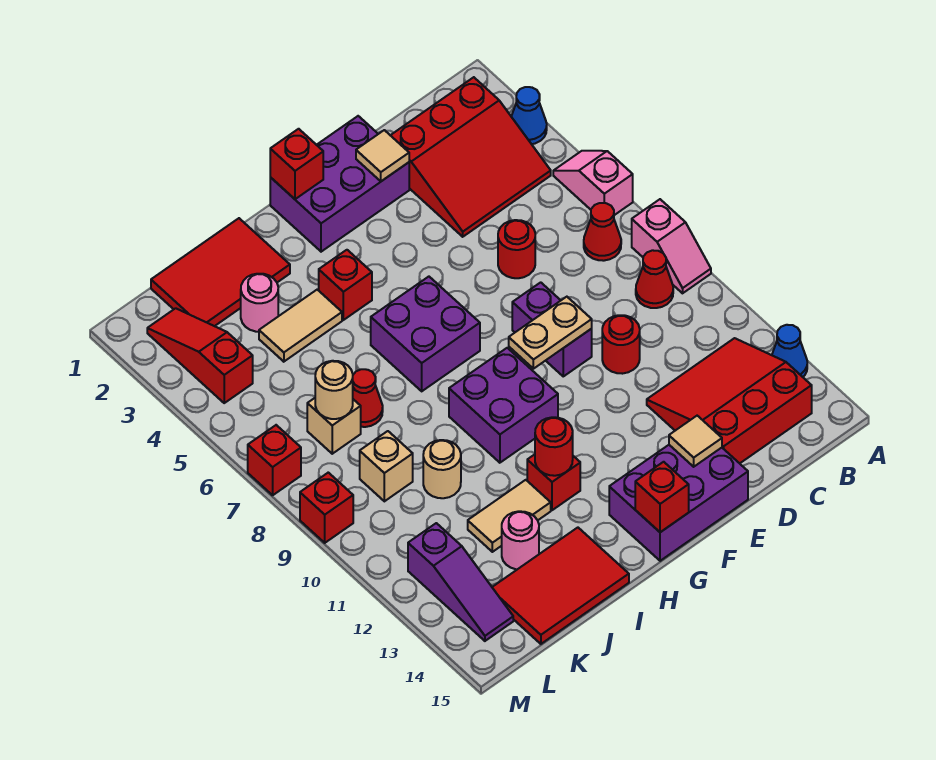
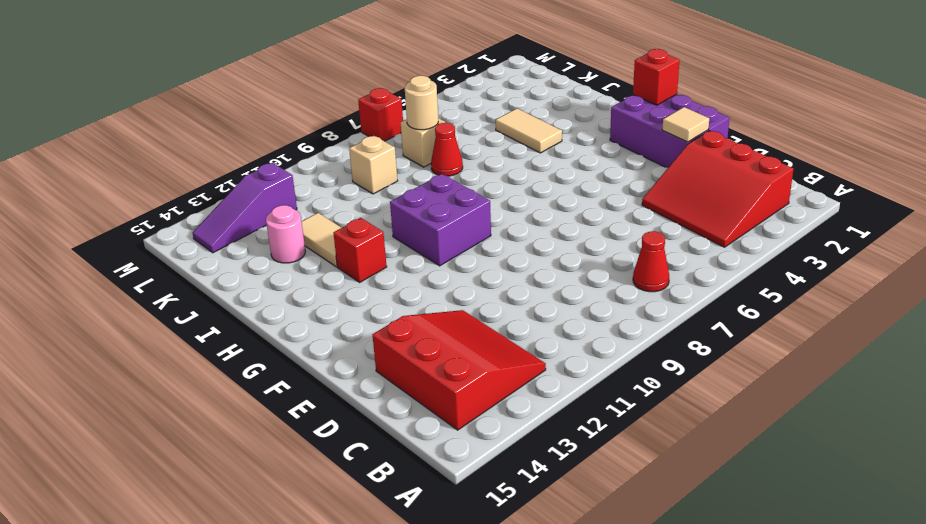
none -> blue cone A3 level 1
none -> pink slope A5:A6 level 1 top 6
none -> pink slope A8:A9 level 1 top 8
none -> blue cone A13 level 1

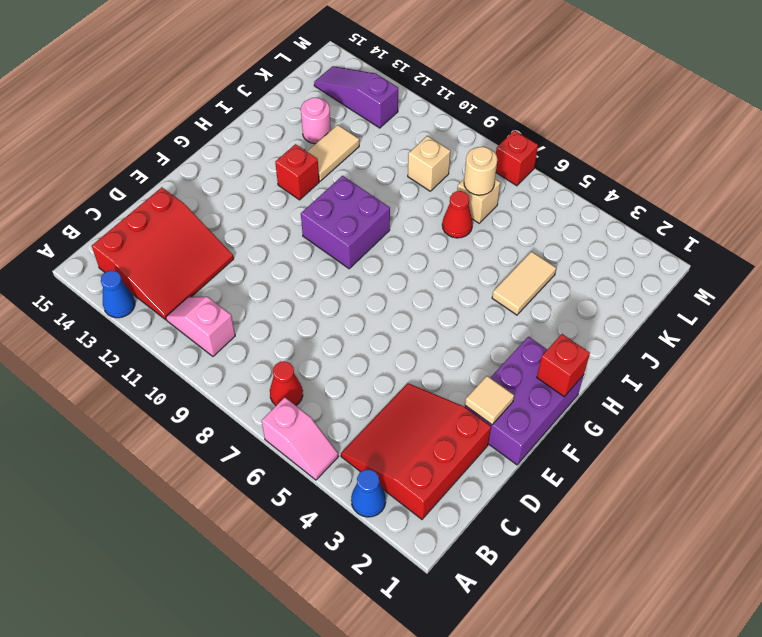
pink slope B10:B11 level 1 top 10 -> pink slope A8:A9 level 1 top 8
none -> red cone B9 level 1
none -> red round brick D6 level 1
none -> red round brick D10 level 1
none -> purple brick E8:E9 level 1

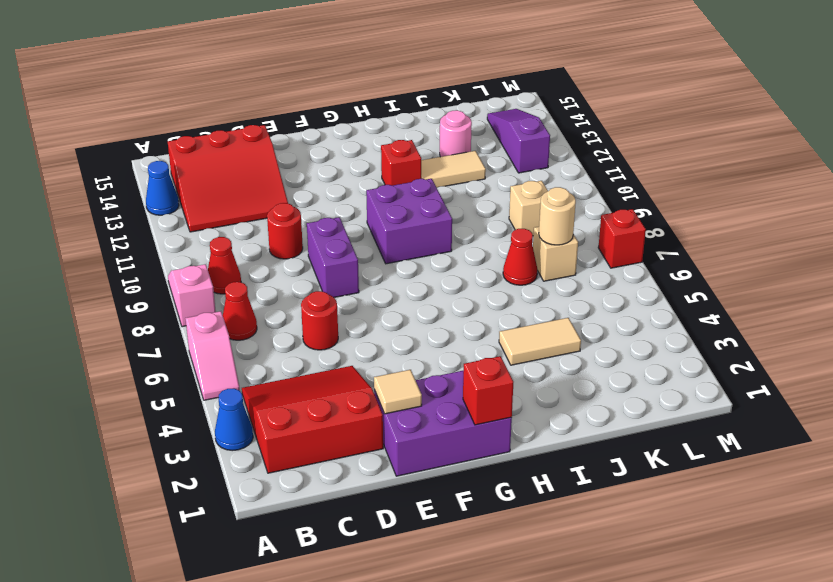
none -> purple brick E14:G15 level 1
none -> purple brick G6:H7 level 1
none -> red brick H4 level 1
none -> red tile I1:K2 level 1

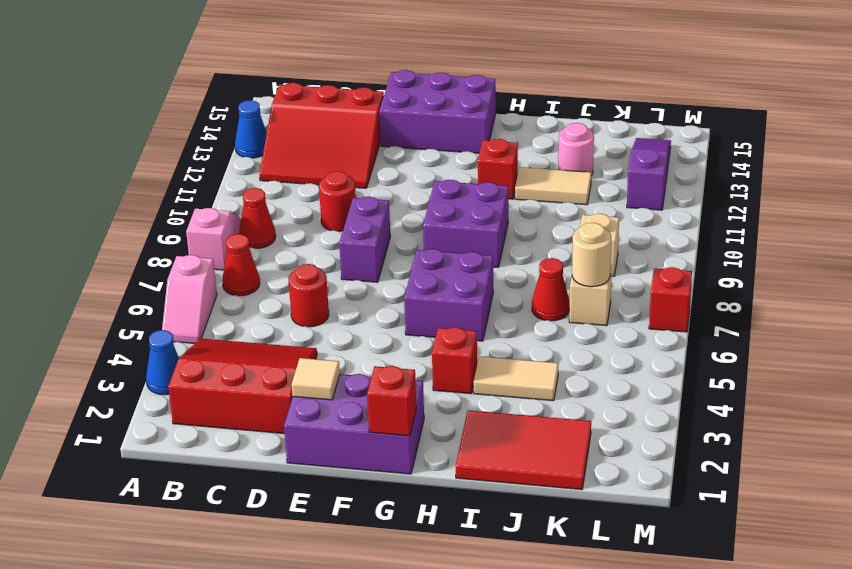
none -> red tile I14:K15 level 1
none -> pink round brick J3 level 1
none -> tan round brick J10 level 1
none -> red slope L2:L4 level 1 top 4

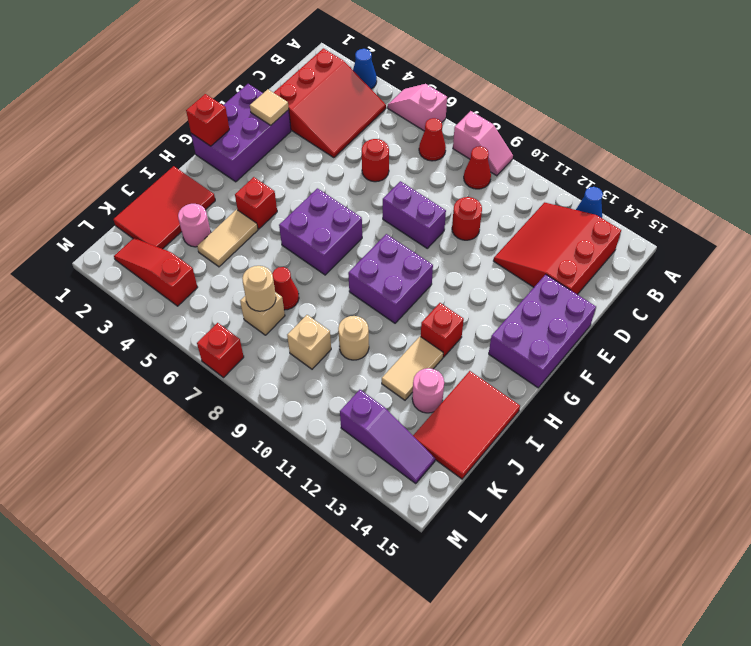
none -> red brick M9 level 1
none -> tan plate E9:F9 level 2
none -> tan tile E14 level 2
none -> red brick G15 level 2

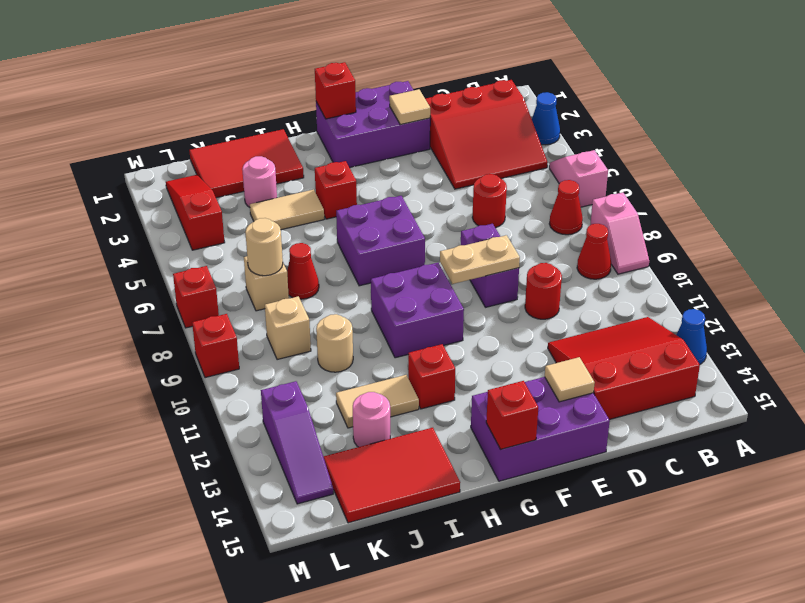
none -> red round brick H12 level 2

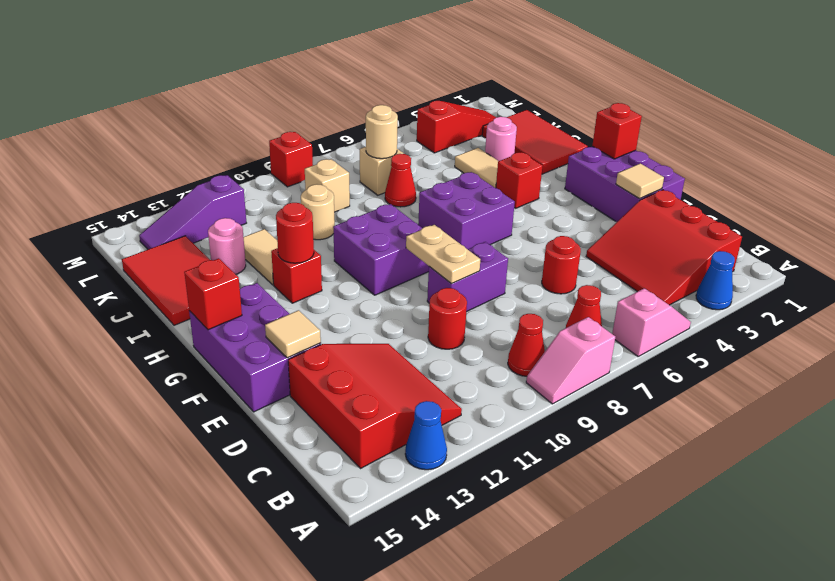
none -> red brick M7 level 1

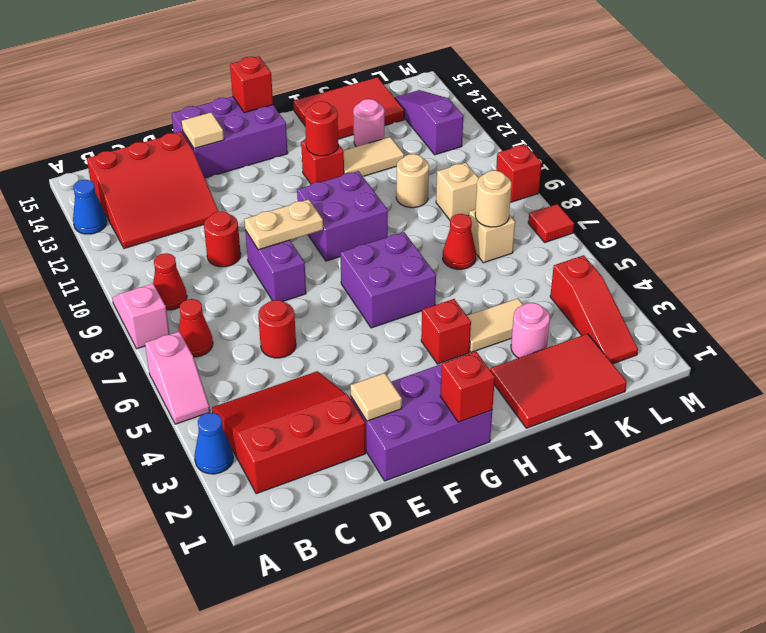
red tile M7 level 1 -> red brick M7 level 1

